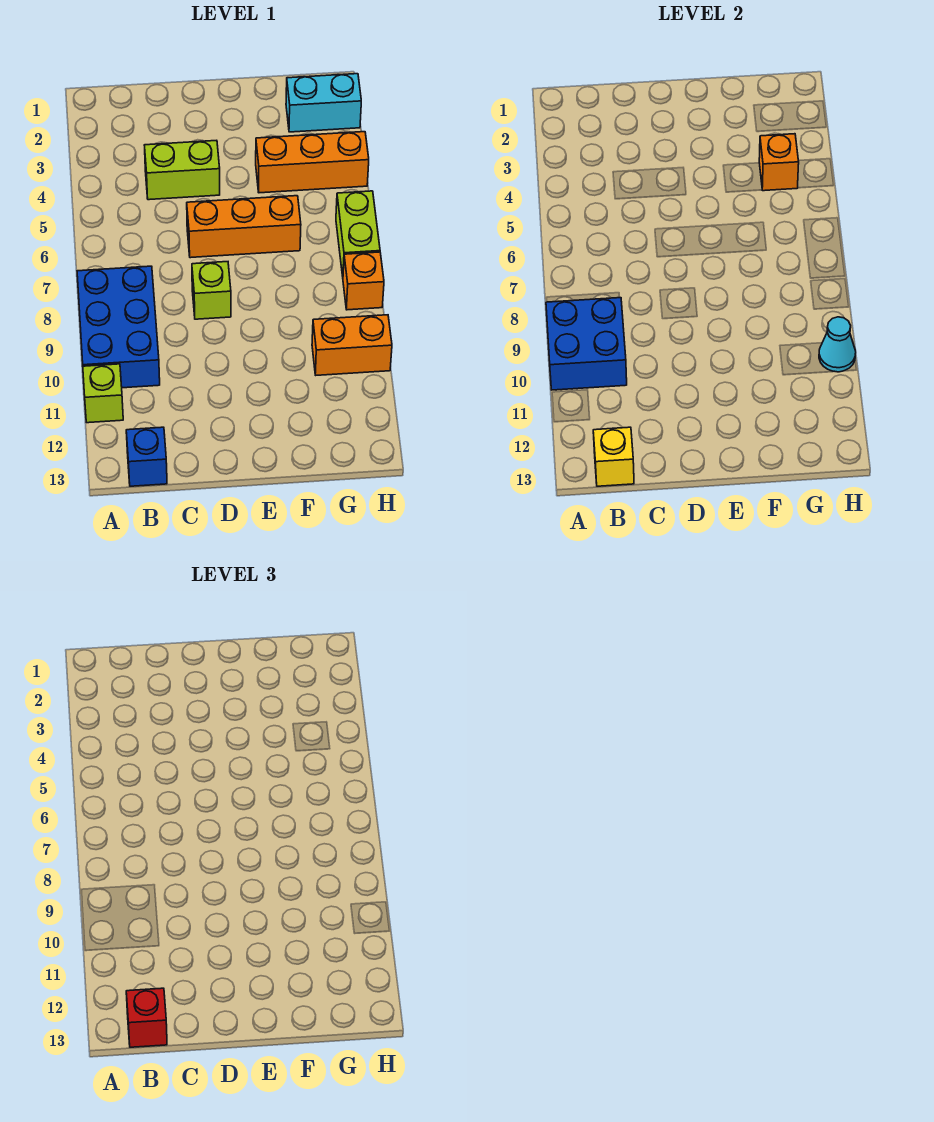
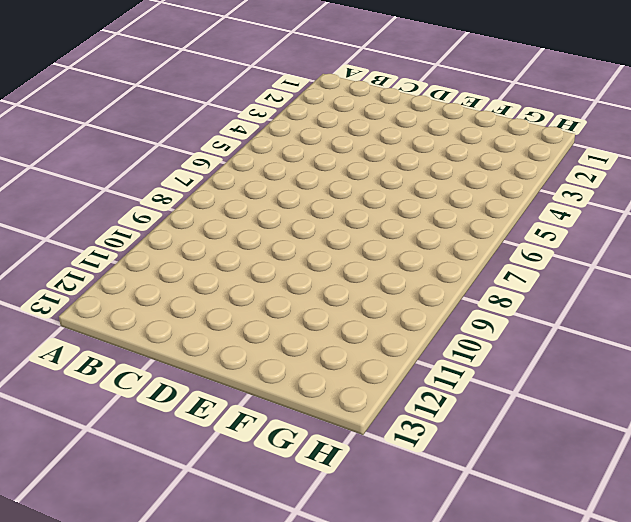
none -> blue brick A8:B10 level 1
none -> lime brick A11 level 1
none -> blue brick B13 level 1

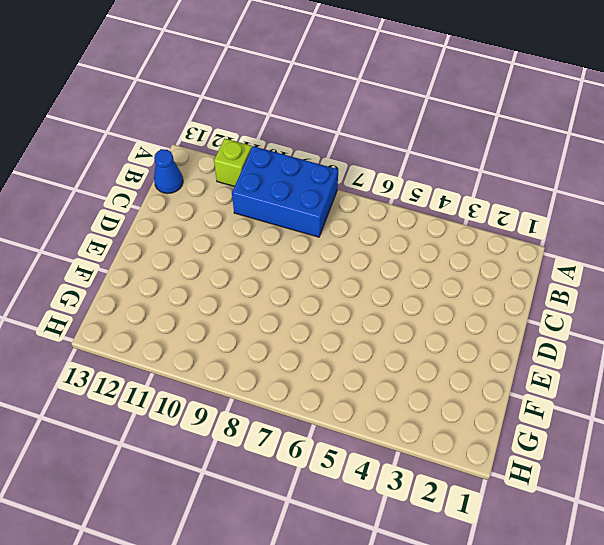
blue cone B13 level 1 -> blue brick B13 level 1
none -> lime brick C4:D4 level 1
none -> orange brick D6:F6 level 1
none -> lime brick D8 level 1

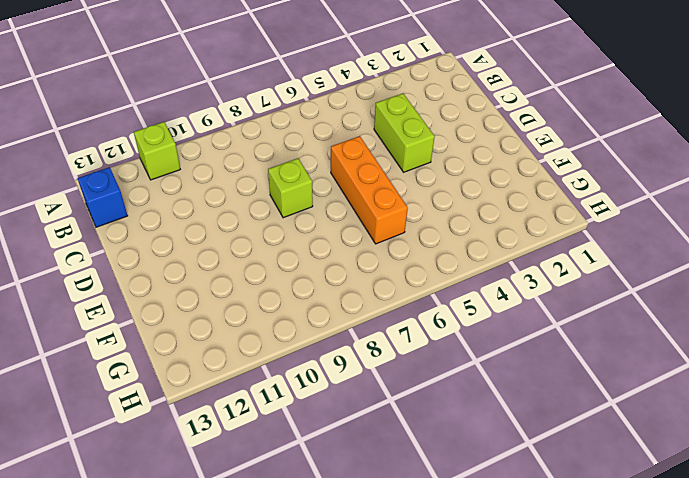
none -> blue brick A8:B10 level 1
none -> orange brick F4:H4 level 1
none -> cyan brick G2:H2 level 1

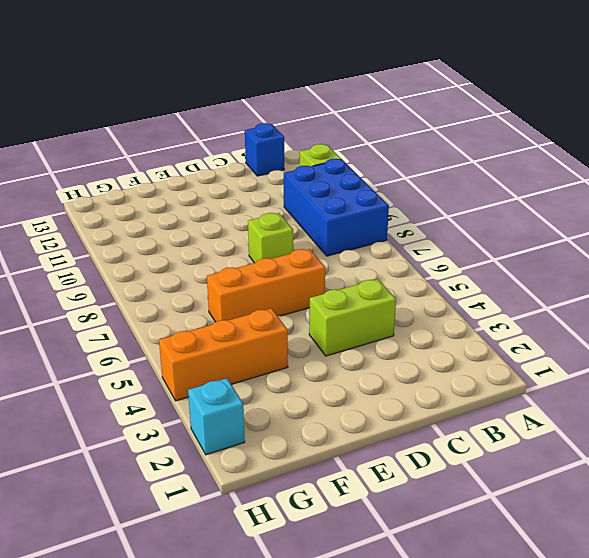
cyan brick H2 level 1 -> cyan brick G2:H2 level 1
none -> orange brick G10:H10 level 1
none -> lime brick H6:H7 level 1
none -> orange brick H8 level 1

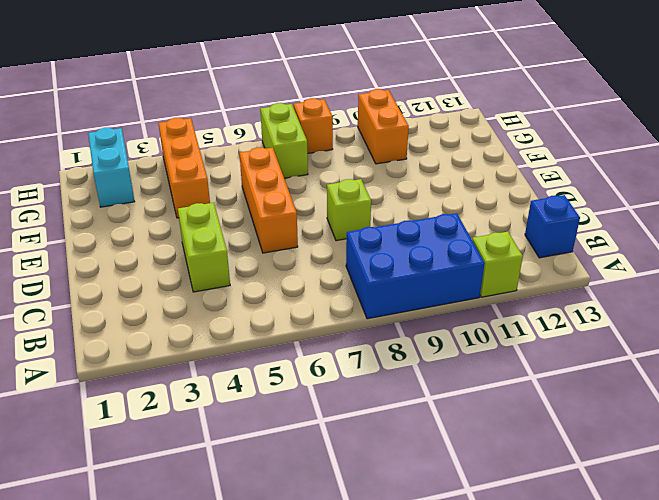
lime brick G7:H7 level 1 -> lime brick H6:H7 level 1
none -> blue brick A9:B10 level 2
none -> yellow brick B13 level 2
none -> orange brick G4 level 2

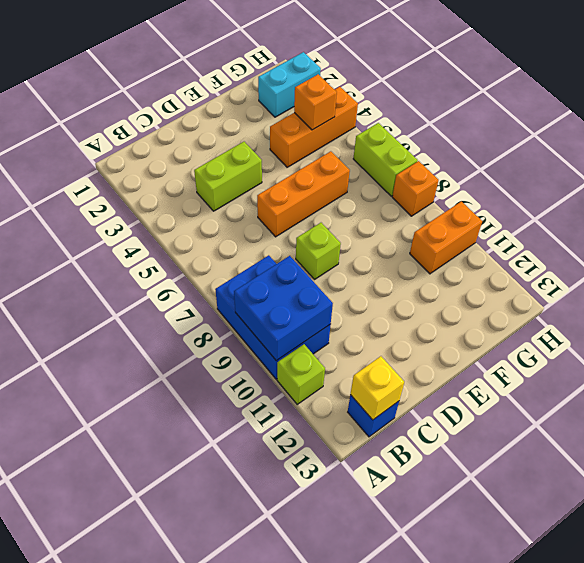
none -> cyan cone H10 level 2
none -> red brick B13 level 3

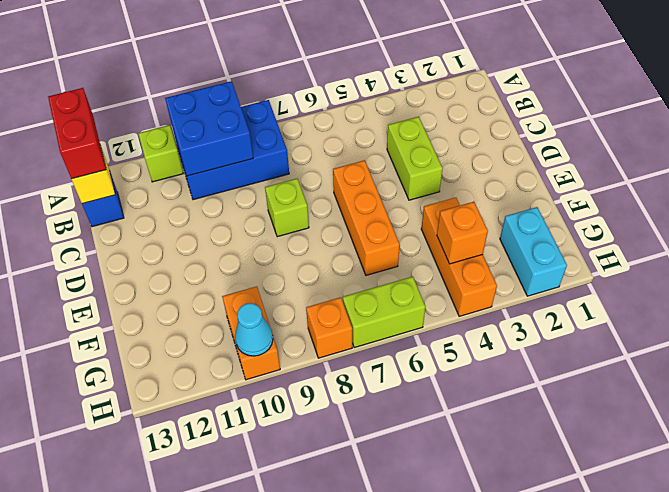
red brick A13:B13 level 3 -> red brick B13 level 3

